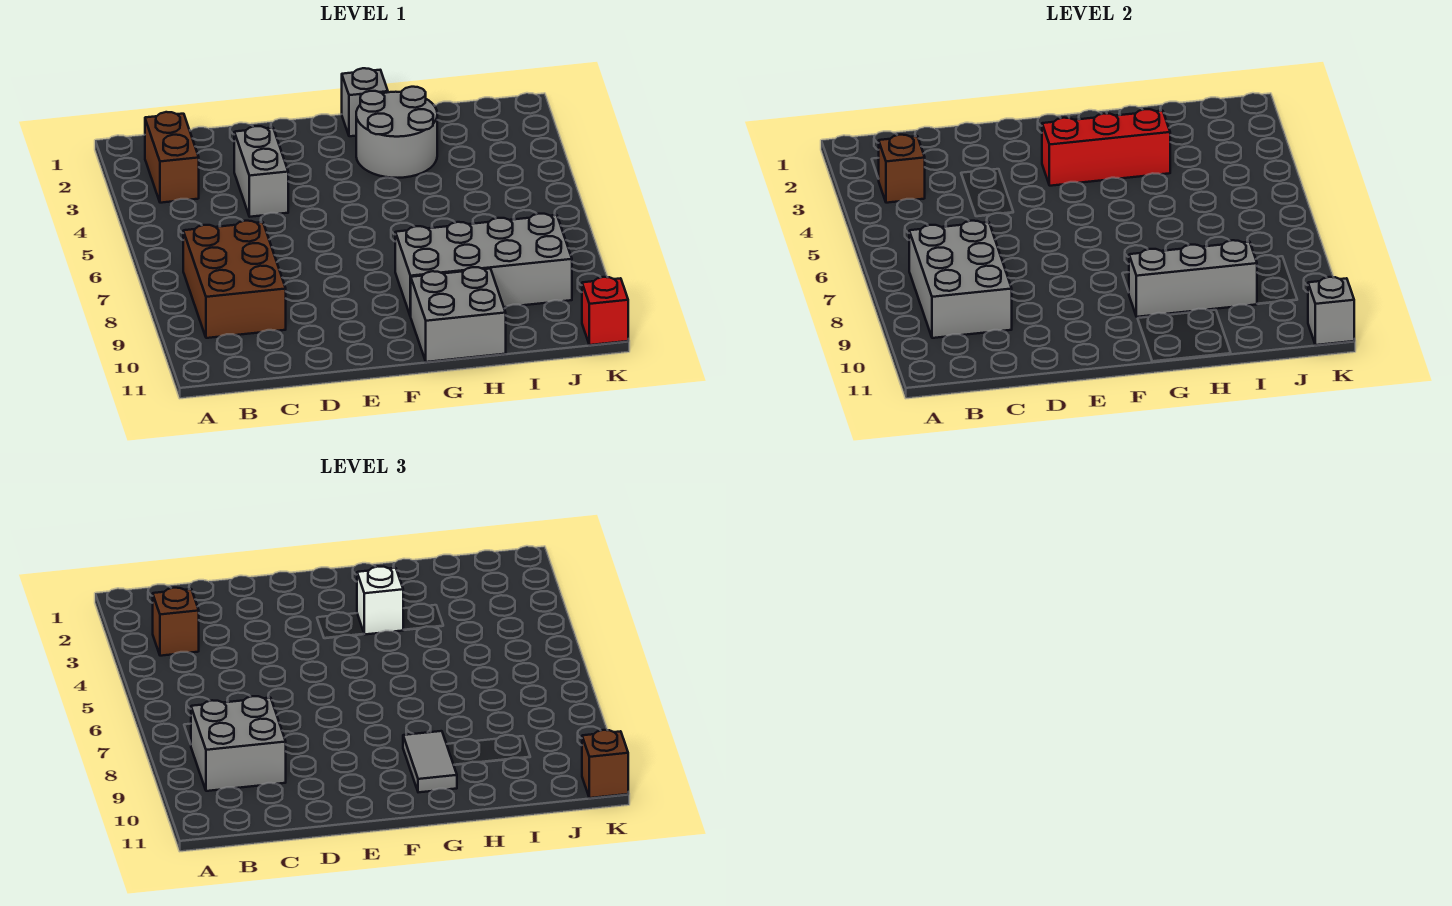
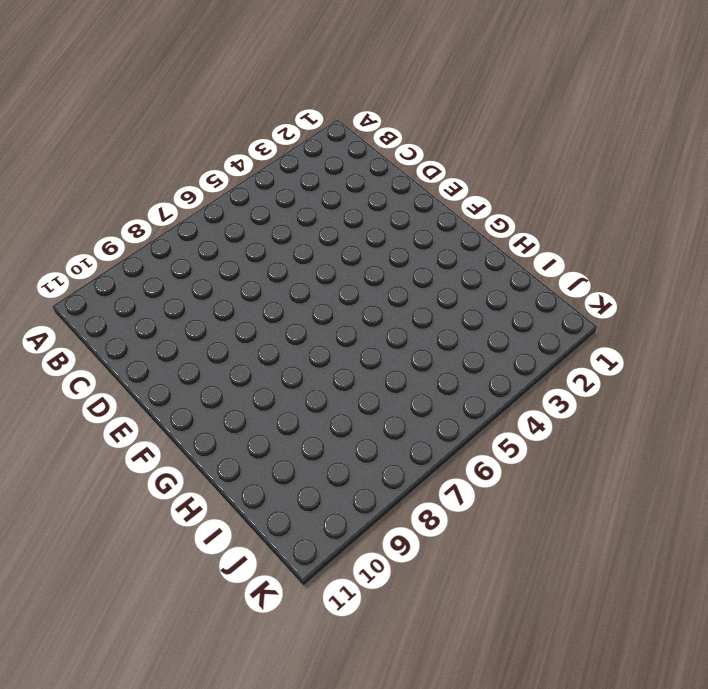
none -> brown brick B2:B3 level 1
none -> brown brick B7:C9 level 1
none -> grey brick D3:D4 level 1

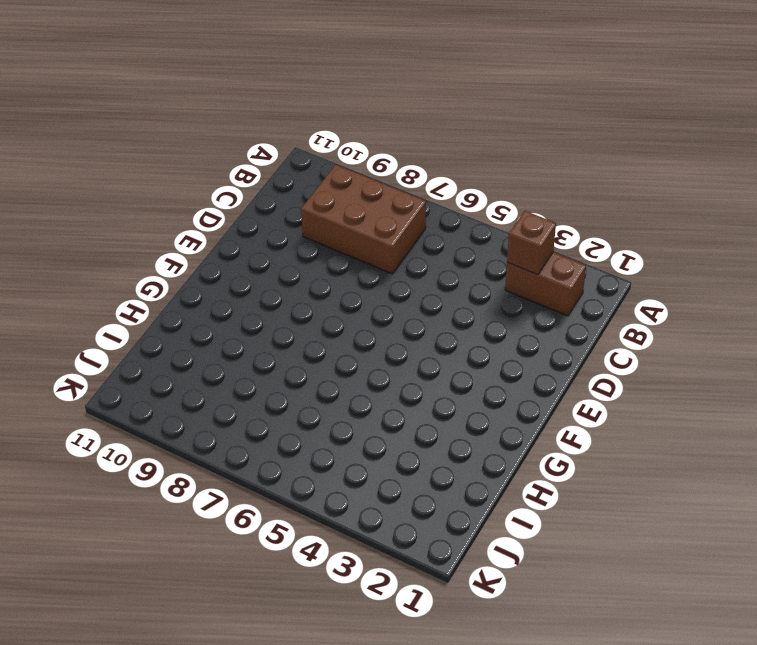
none -> grey brick D3:D4 level 1
none -> grey brick G1 level 1
none -> grey round brick G2:H3 level 1

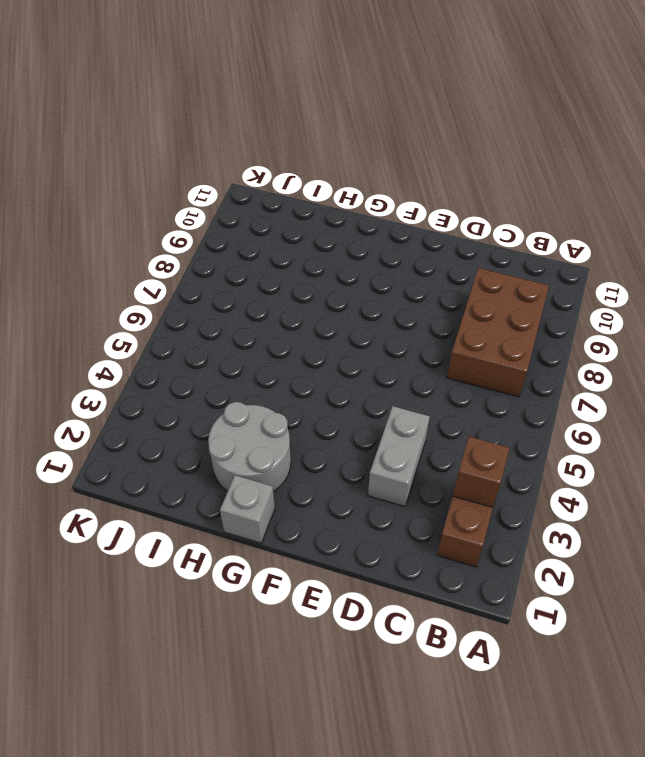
none -> grey brick G8:J9 level 1
none -> grey brick G10:H11 level 1
none -> red brick K11 level 1

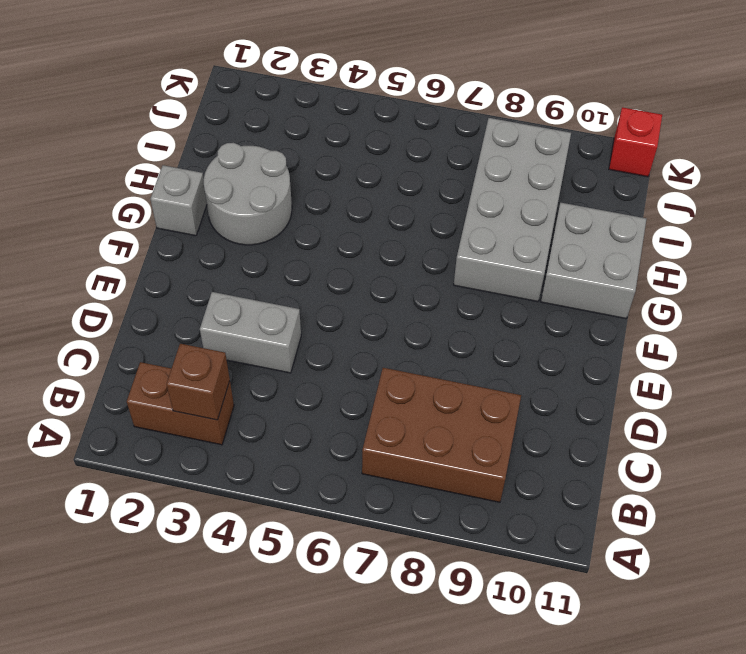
none -> grey brick B7:C9 level 2
none -> red brick F3:H3 level 2
none -> grey brick G9:I9 level 2

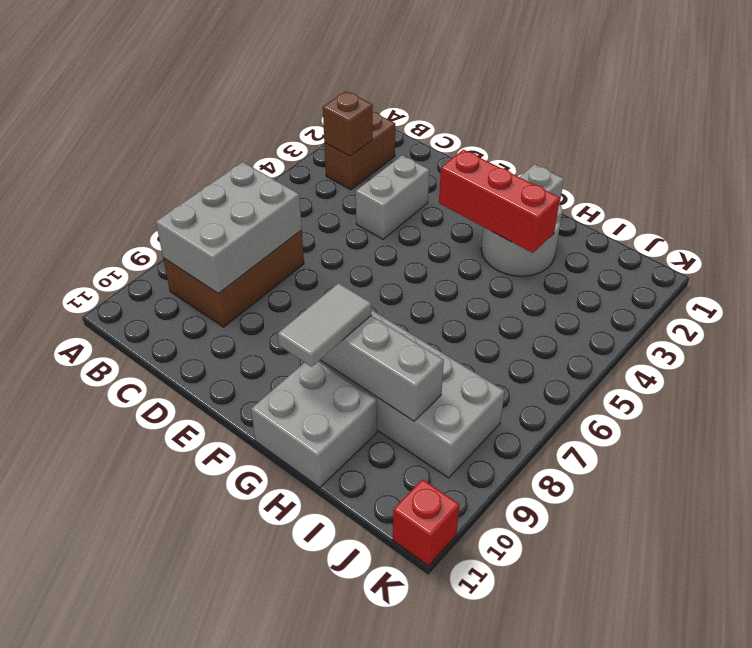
none -> grey brick K11 level 2
none -> brown brick B3 level 3
none -> grey brick B8:C9 level 3

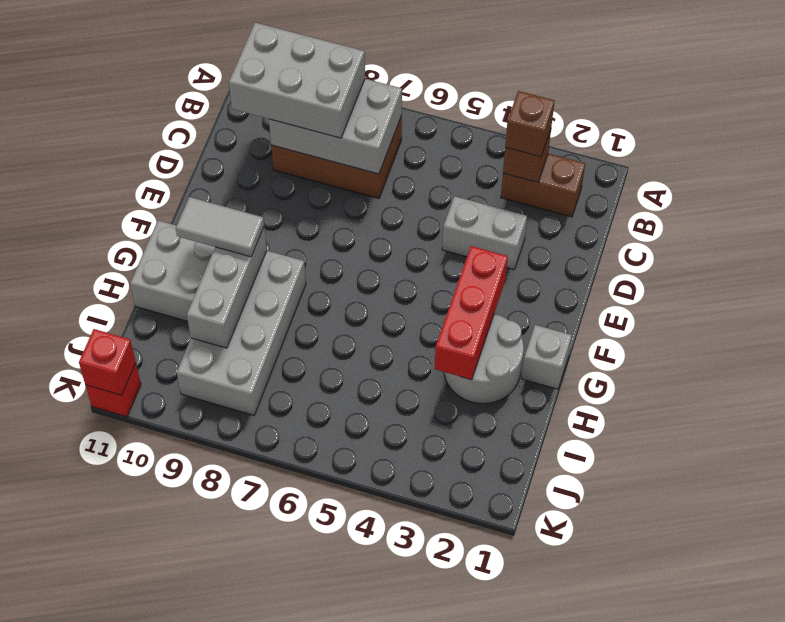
grey brick B8:C10 level 3 -> grey brick B8:C9 level 3
red brick K11 level 2 -> grey brick K11 level 2
none -> white brick G3 level 3
none -> brown brick K11 level 3

